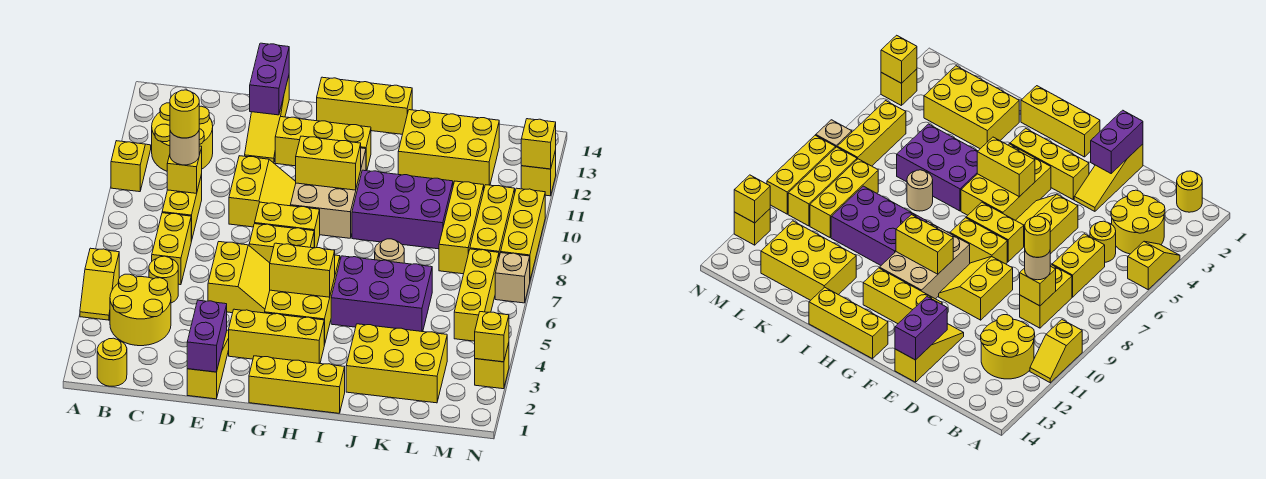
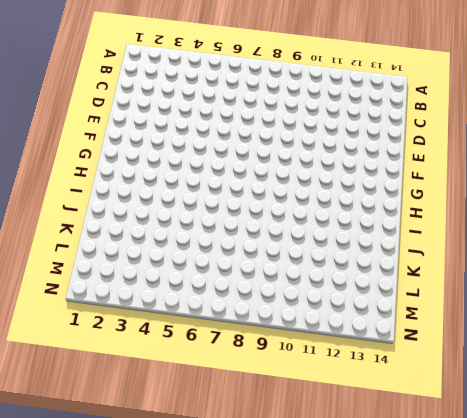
none -> yellow slope A4:A5 level 1 top 5
none -> yellow slope A10:A11 level 1 top 10
none -> yellow round brick B1 level 1
none -> yellow round brick B3:C4 level 1

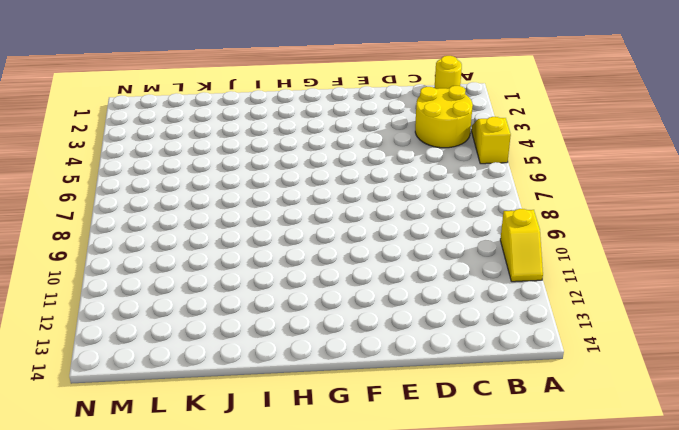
none -> yellow round brick B11:C12 level 1
none -> yellow round brick C5 level 1
none -> yellow brick C6:C7 level 1
none -> yellow brick C8:C9 level 1

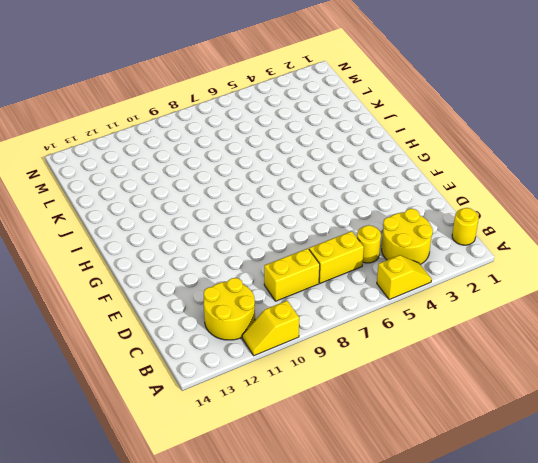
none -> yellow slope E1:E3 level 1 top 1
none -> yellow slope E5:F6 level 1 top E
none -> yellow slope E9:F10 level 1 top E
none -> yellow slope E12:E14 level 1 top 14

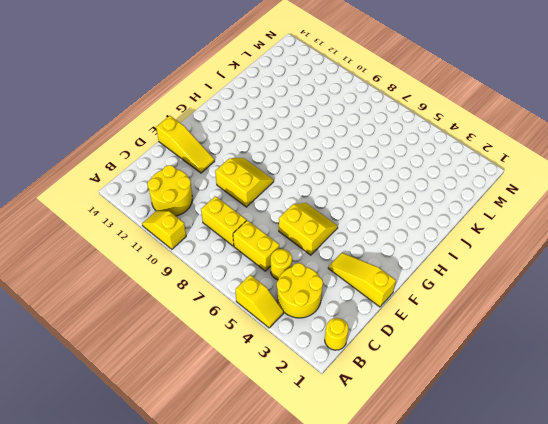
none -> yellow brick F3:H3 level 1
none -> yellow brick F7:G7 level 1
none -> yellow brick F8:G8 level 1
none -> yellow brick F12:H12 level 1

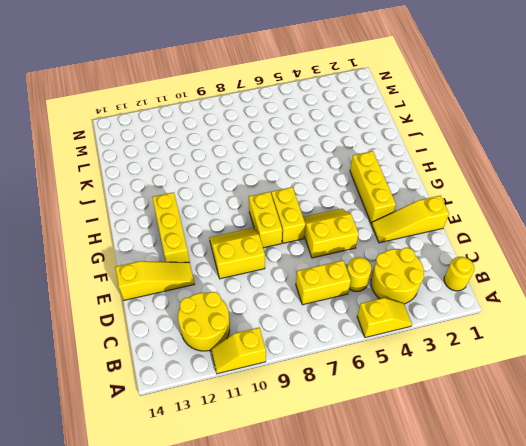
none -> yellow brick C8:C9 level 1
none -> yellow brick G1:I1 level 1
none -> yellow brick G4:H6 level 1
none -> tan brick G9:H11 level 1

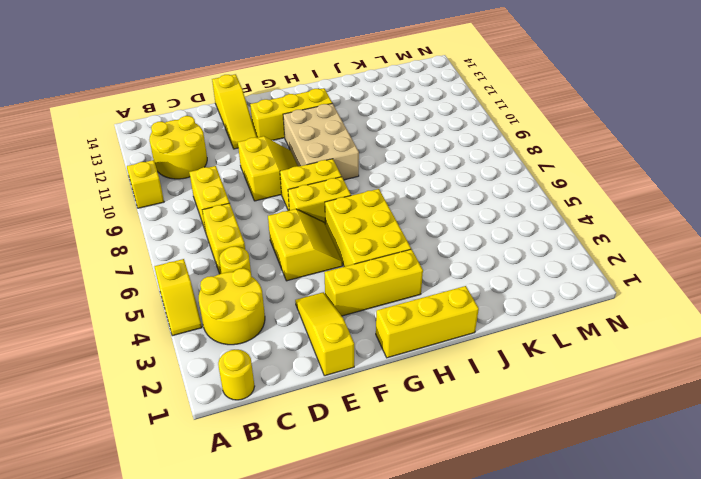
none -> yellow brick G14:I14 level 1
none -> purple brick I5:K6 level 1
none -> purple brick I9:K10 level 1
none -> yellow brick J2:L3 level 1

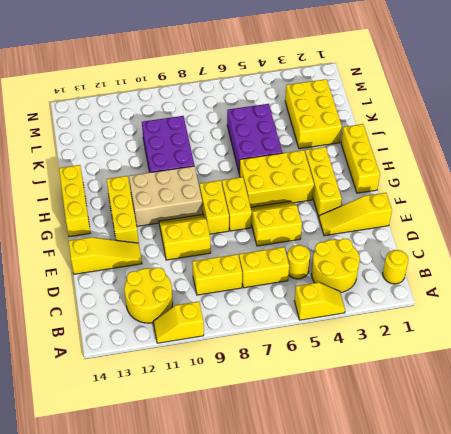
none -> tan round brick J7 level 1
none -> yellow brick J12:L13 level 1
none -> yellow brick L8:L10 level 1
none -> yellow brick M5:M7 level 1

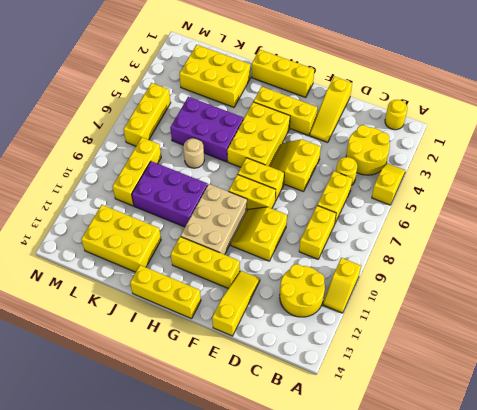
none -> yellow brick M8:M10 level 1
none -> yellow brick N3 level 1
none -> tan brick N7 level 1
none -> yellow brick N8:N10 level 1

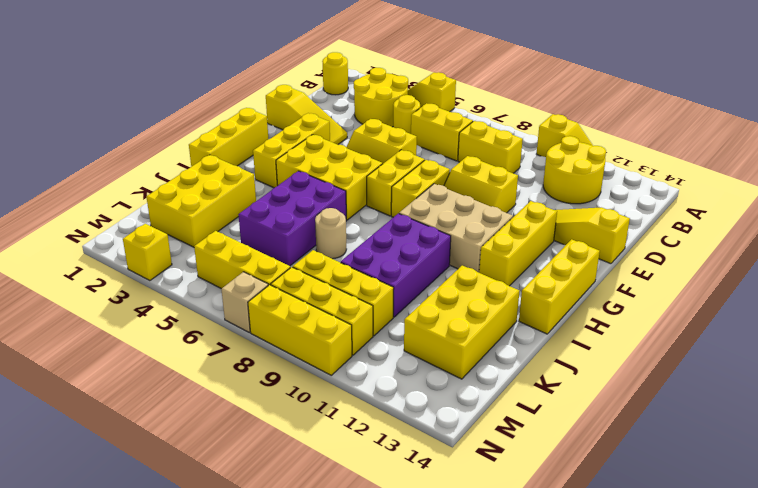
none -> yellow brick N12 level 1
none -> yellow brick C9 level 2
none -> purple brick E1:E2 level 2
none -> purple brick E13:E14 level 2

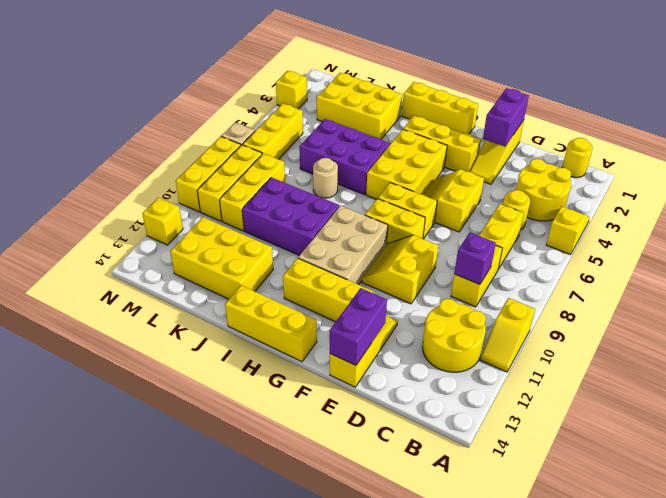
purple brick C9 level 2 -> yellow brick C9 level 2
none -> yellow brick G5:H5 level 2
none -> yellow brick G10:H10 level 2
none -> yellow brick N3 level 2
none -> yellow brick N12 level 2

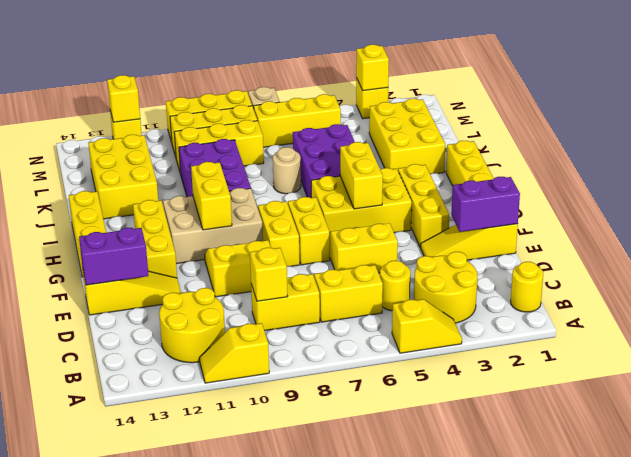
none -> tan round brick C9 level 3
none -> yellow round brick C9 level 4

